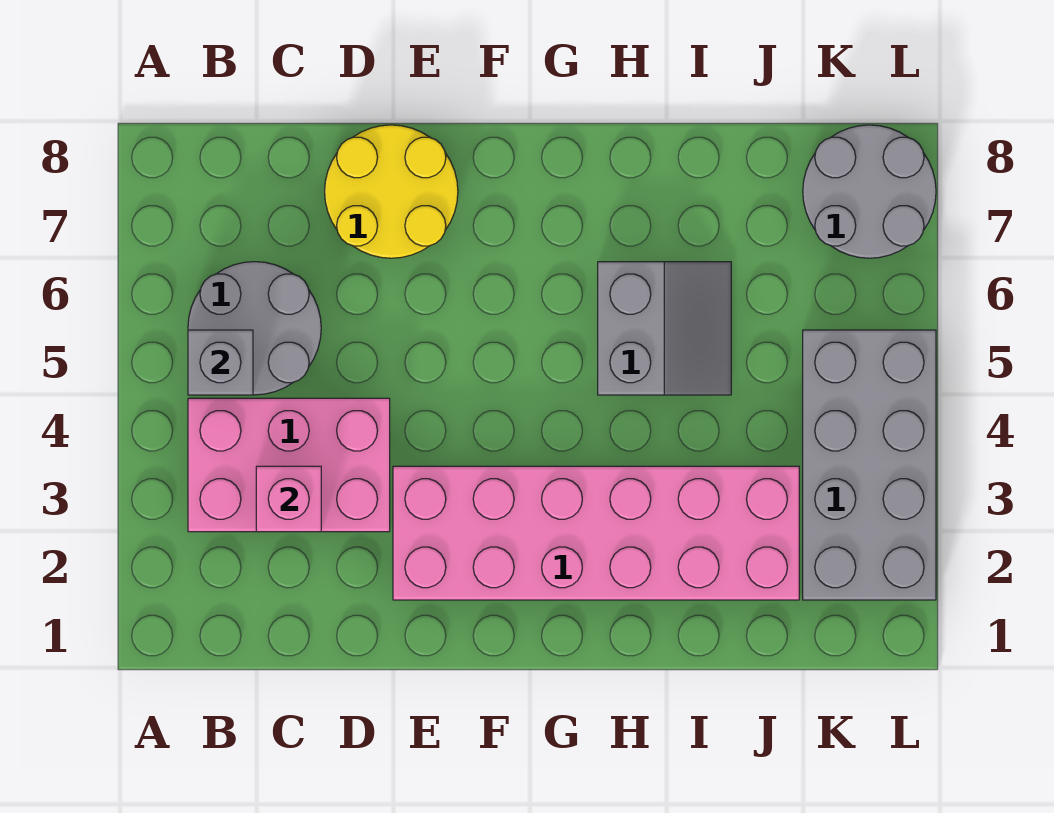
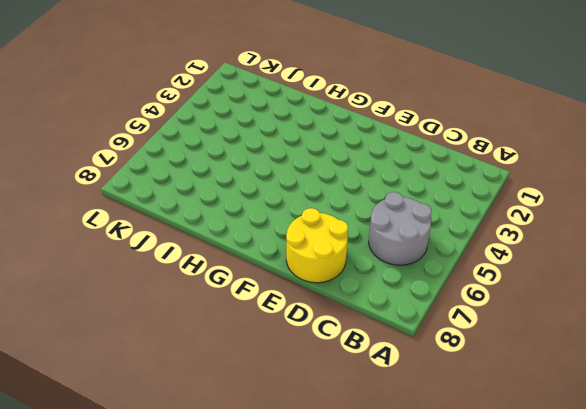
none -> pink brick B3:D4 level 1
none -> pink brick E2:J3 level 1

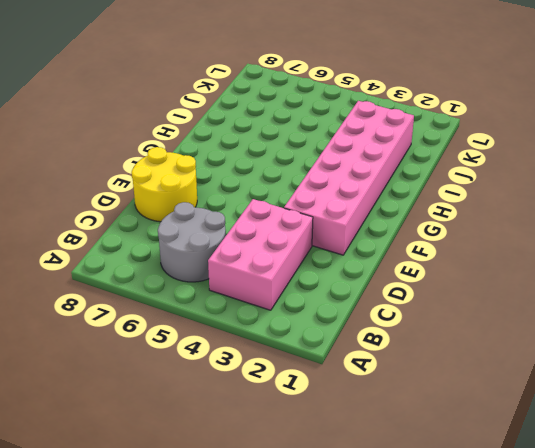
none -> grey slope H5:I6 level 1 top H
none -> grey brick K2:L5 level 1

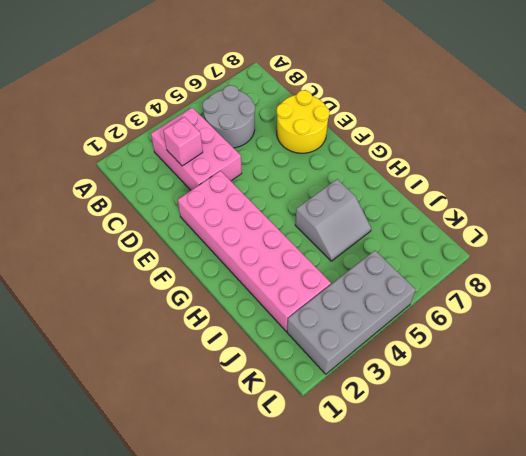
none -> grey round brick K7:L8 level 1
none -> grey brick B5 level 2

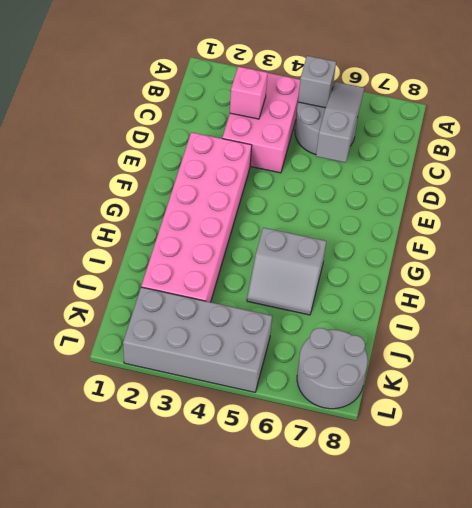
grey slope B6:D6 level 2 top D -> none
none -> yellow round brick D7:E8 level 1

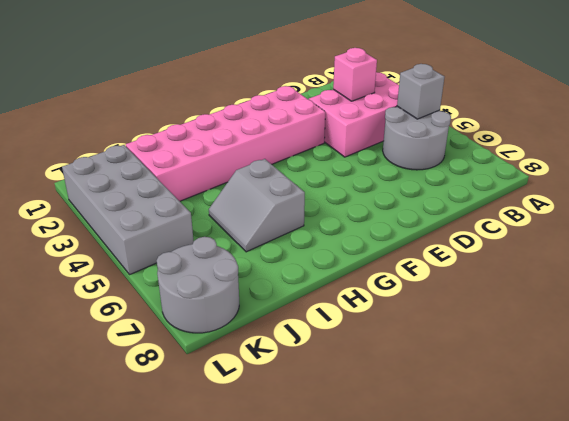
none -> yellow round brick D7:E8 level 1

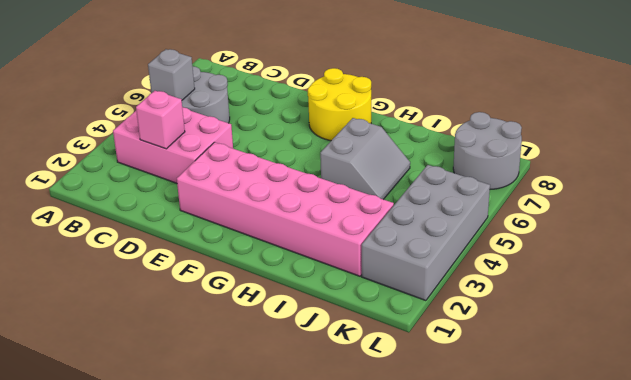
yellow round brick F7:G8 level 1 -> yellow round brick D7:E8 level 1

